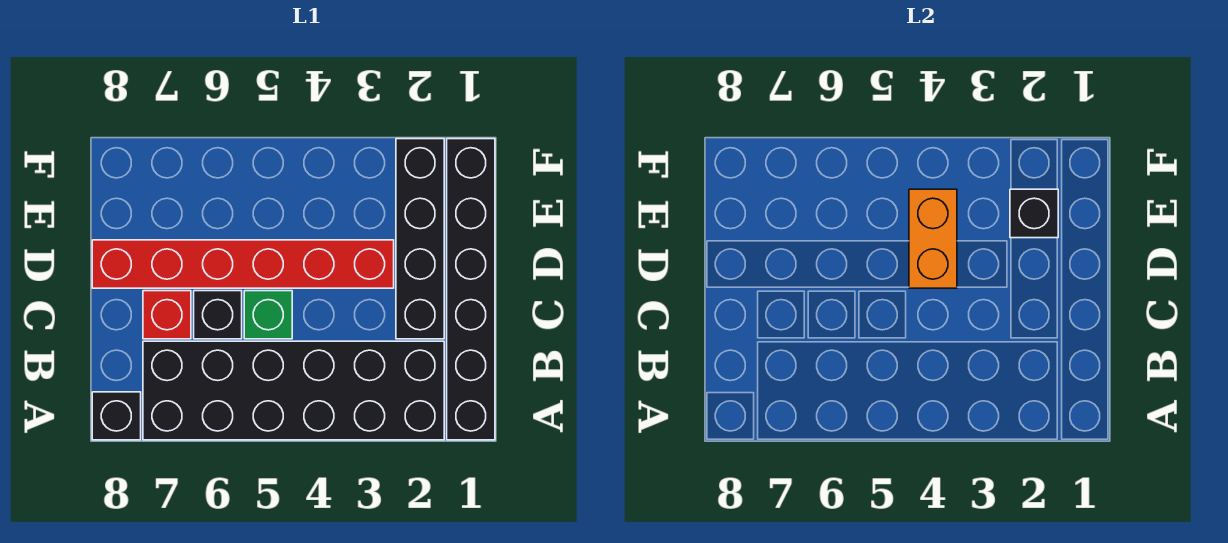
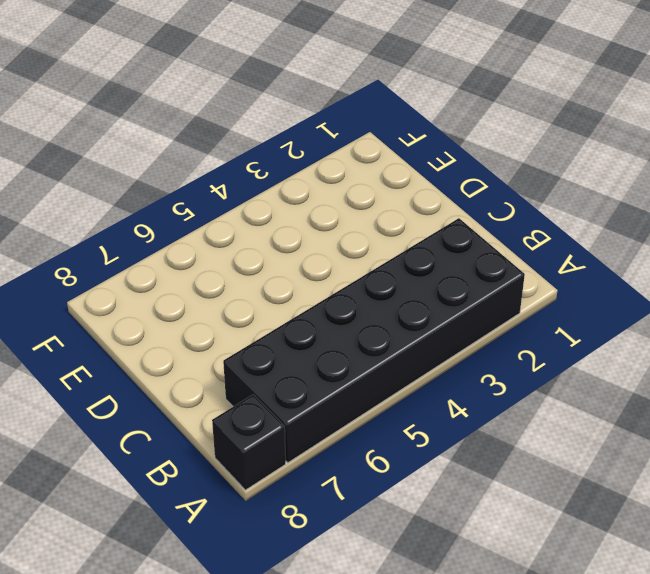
none -> black brick A1:F1 level 1
none -> black brick C2:F2 level 1

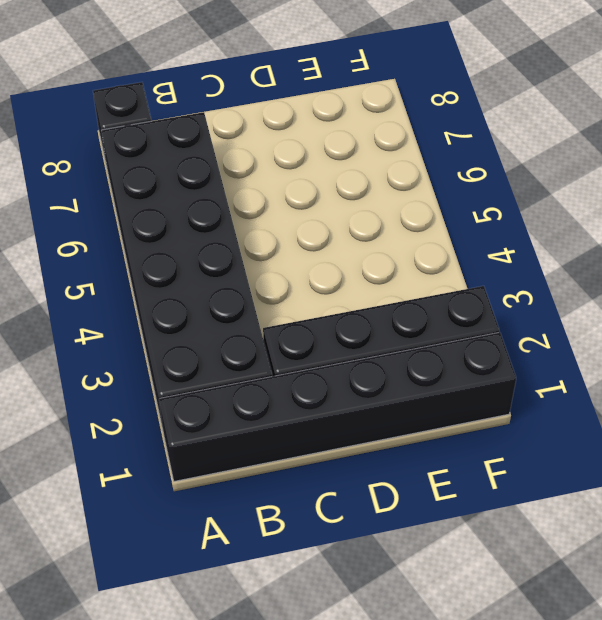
none -> green brick C5 level 1
none -> black brick C6 level 1

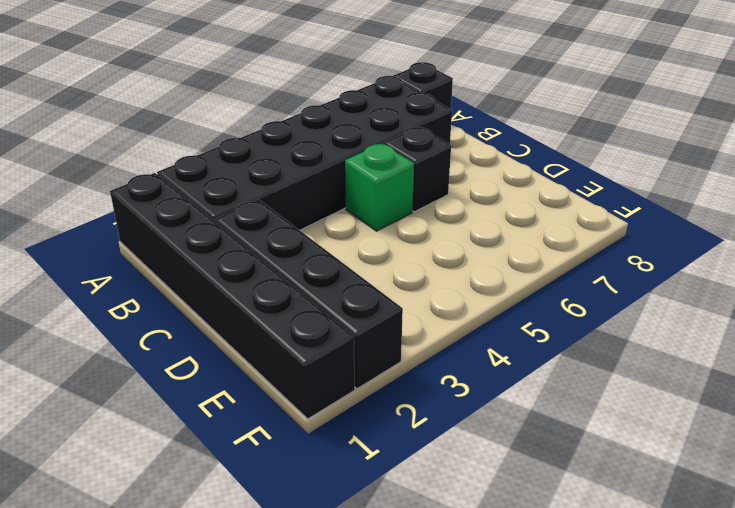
none -> red brick C7 level 1
none -> red brick D3:D8 level 1

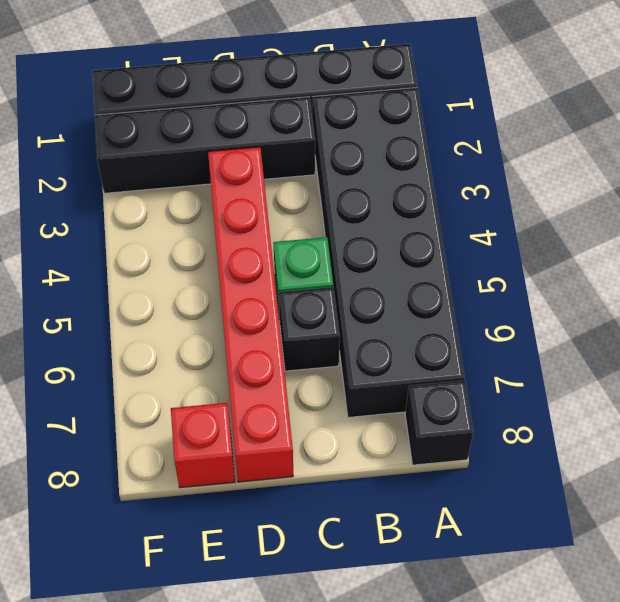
red brick E8 level 1 -> red brick C7 level 1
none -> orange brick D4:E4 level 2
none -> black brick E2 level 2

